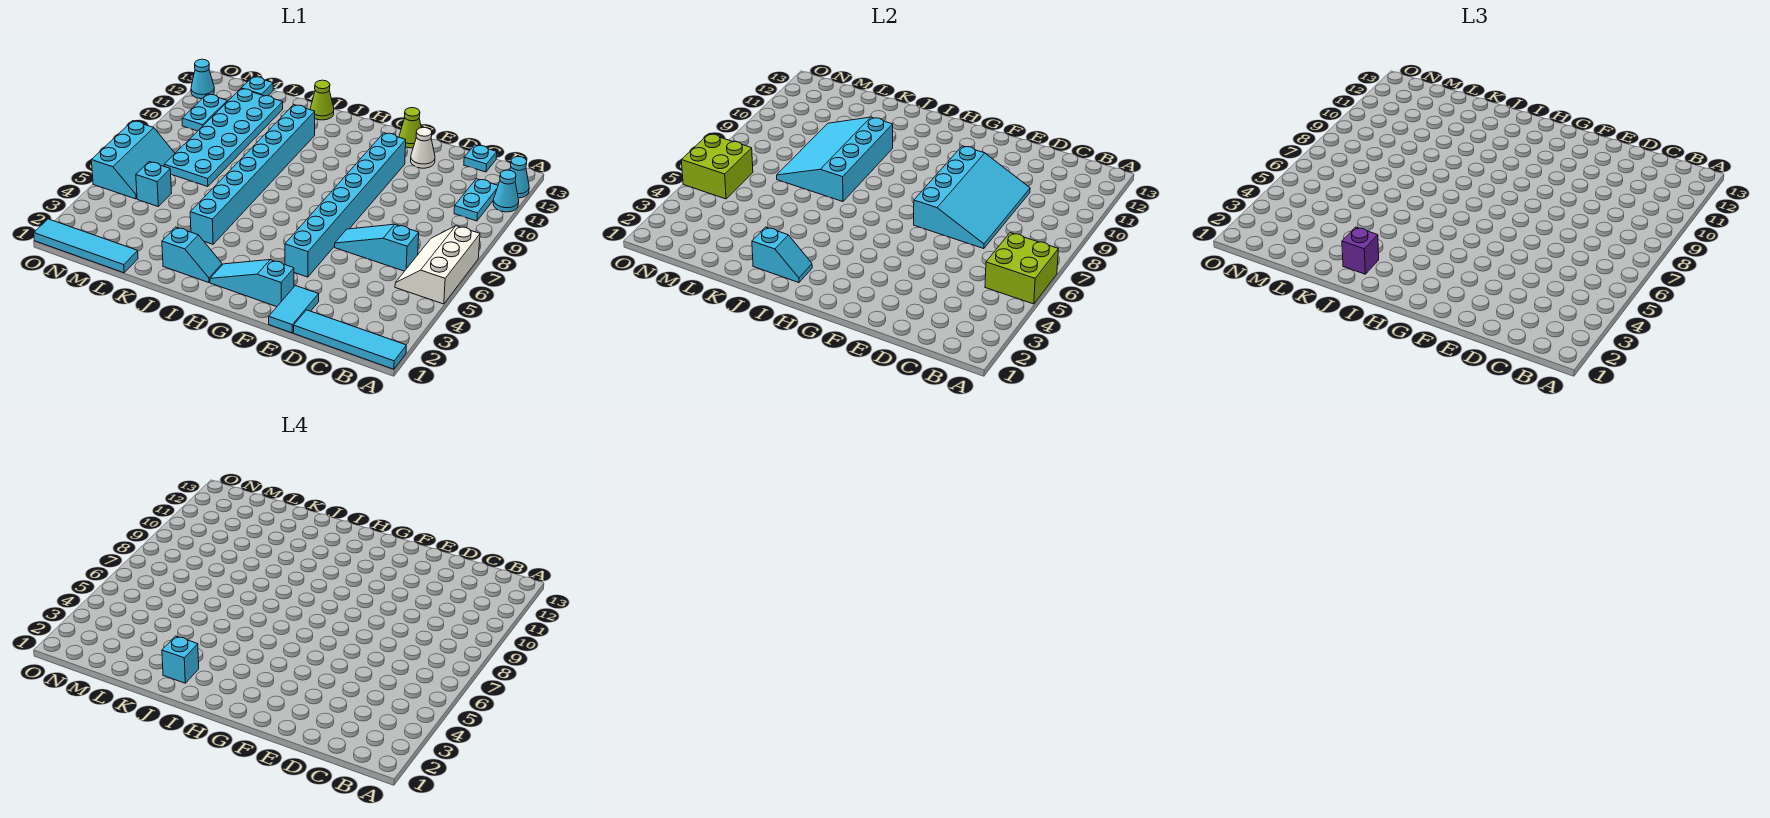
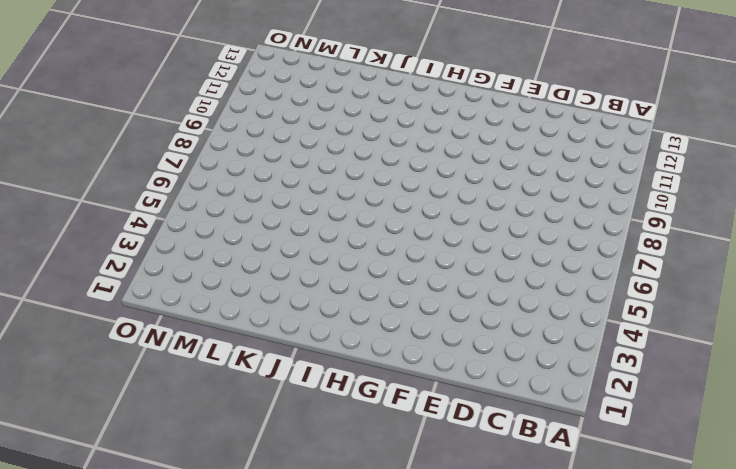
none -> cyan tile A1:D1 level 1
none -> white slope A5:B7 level 1 top A
none -> cyan cone A11 level 1

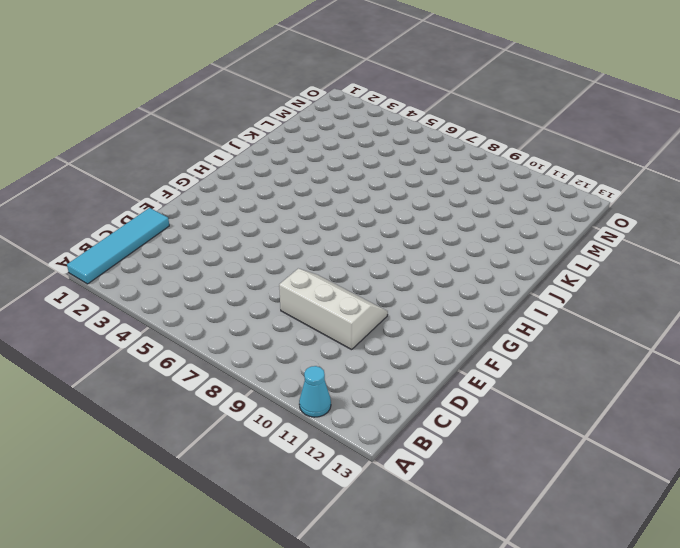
white slope D8:E10 level 1 top D -> white slope A5:B7 level 1 top A
none -> cyan cone A12 level 1
none -> cyan plate B10:B11 level 1
none -> cyan slope C6:E6 level 1 top C

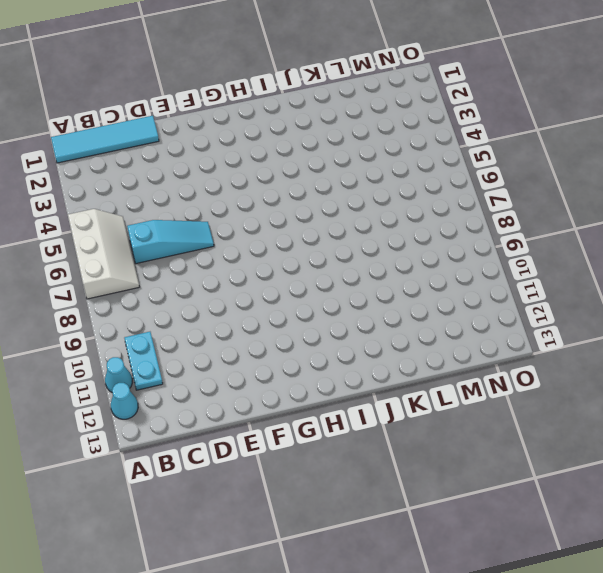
none -> cyan plate C13 level 1
none -> cyan tile E1:E2 level 1
none -> white cone E12 level 1

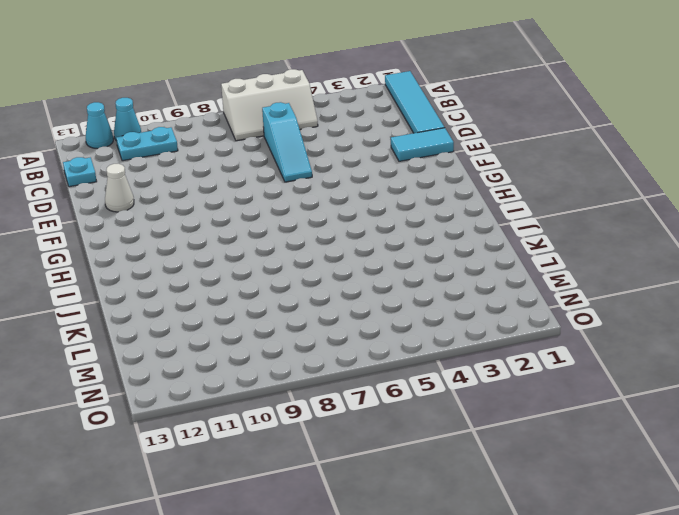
none -> cyan slope F2:H2 level 1 top F
none -> cyan brick F4:F11 level 1
none -> lime cone F13 level 1

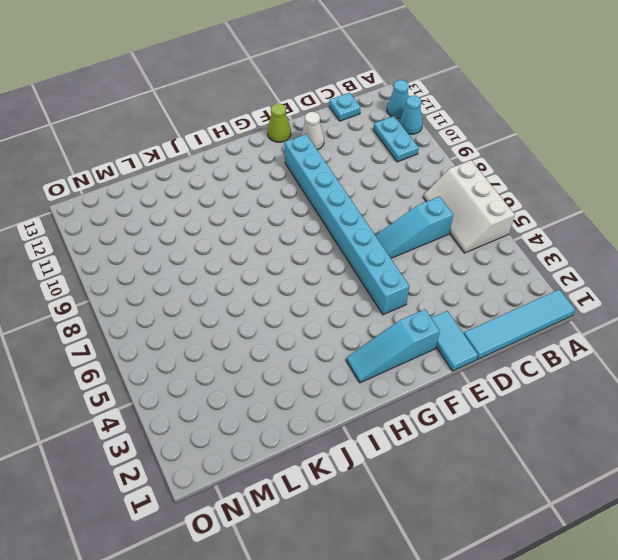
none -> cyan slope I2:J2 level 1 top J
none -> cyan brick J4:J11 level 1
none -> lime cone J13 level 1

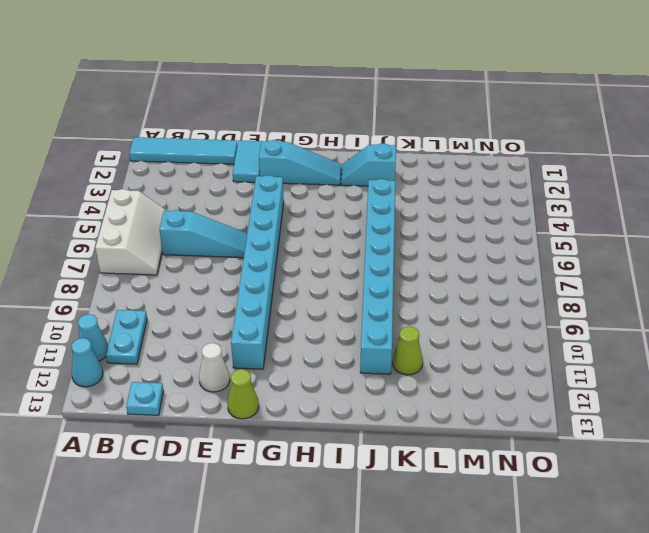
lime cone K11 level 1 -> lime cone J13 level 1
none -> cyan tile L1:O1 level 1
none -> cyan plate L7:M12 level 1
none -> cyan brick M5 level 1

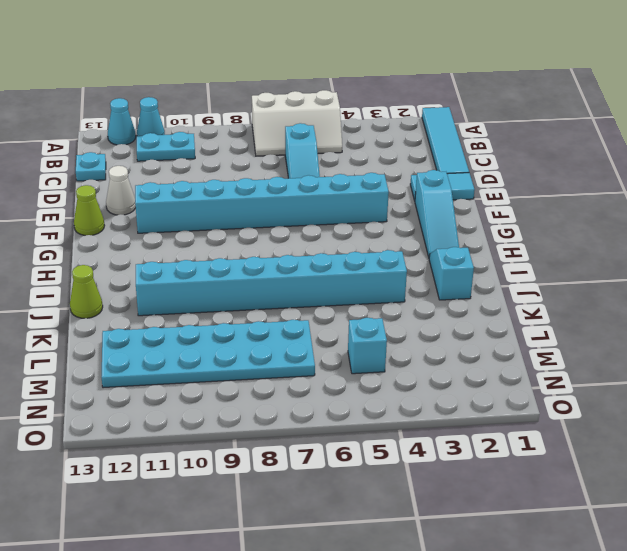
none -> cyan tile L1:O1 level 1
none -> cyan plate M13 level 1
none -> cyan slope N5:O7 level 1 top O

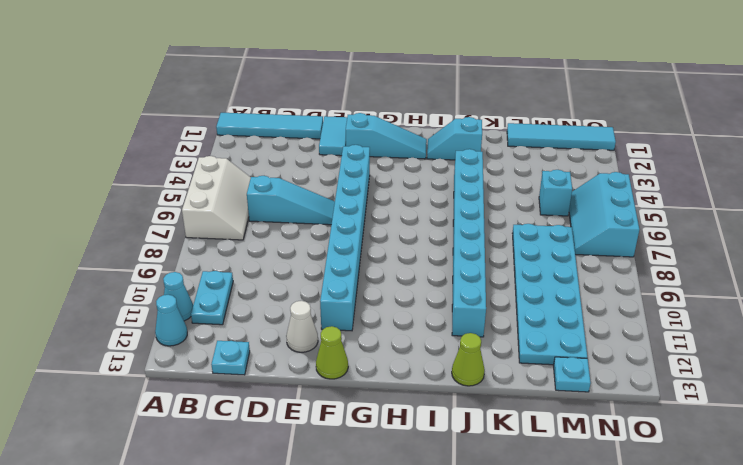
none -> cyan plate N10:N11 level 1
none -> cyan cone O12 level 1
none -> lime brick A5:B6 level 2

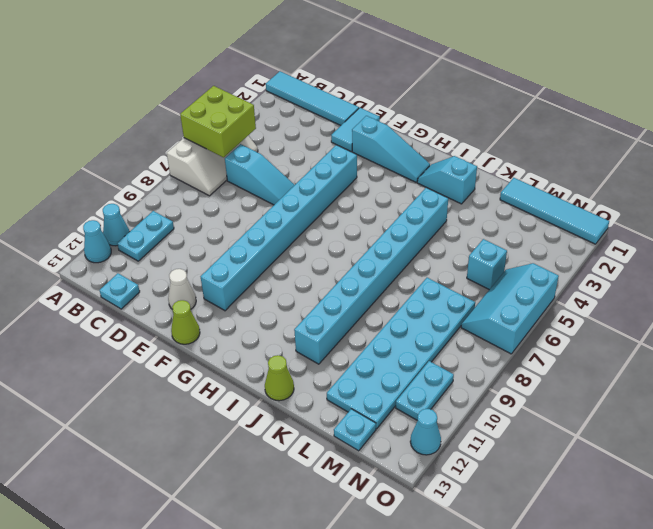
none -> cyan slope D7:F10 level 2 top F
none -> cyan slope I2:J2 level 2 top J
none -> cyan slope J7:L10 level 2 top J

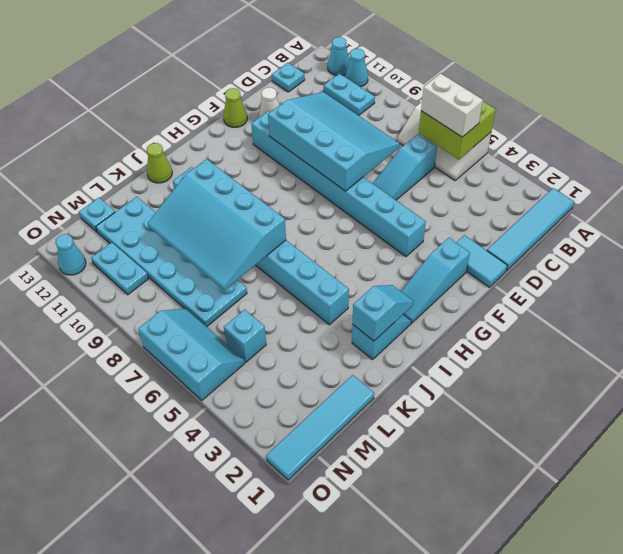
white brick B5:B6 level 3 -> none
none -> lime brick N5:O6 level 2
none -> purple brick J2 level 3
none -> cyan brick J2 level 4

